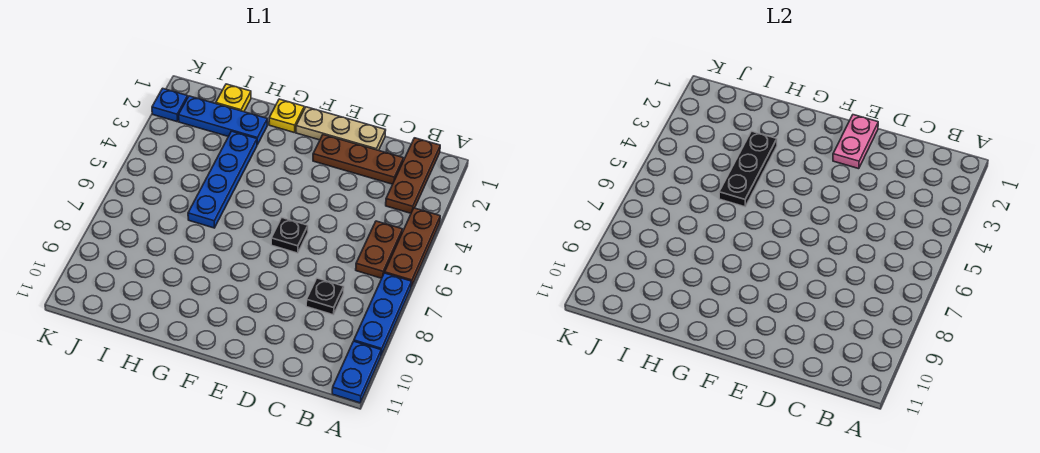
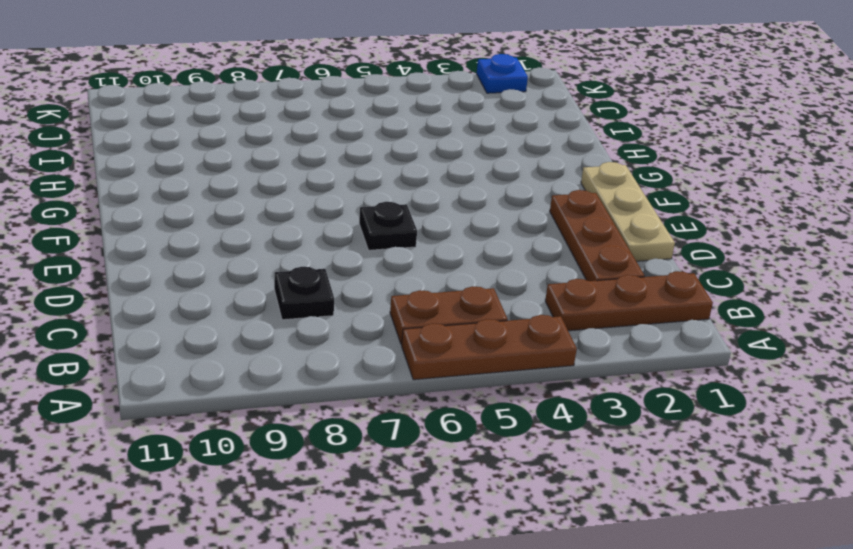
none -> blue plate A7:A9 level 1
none -> blue plate A10:A11 level 1
none -> yellow plate G1 level 1

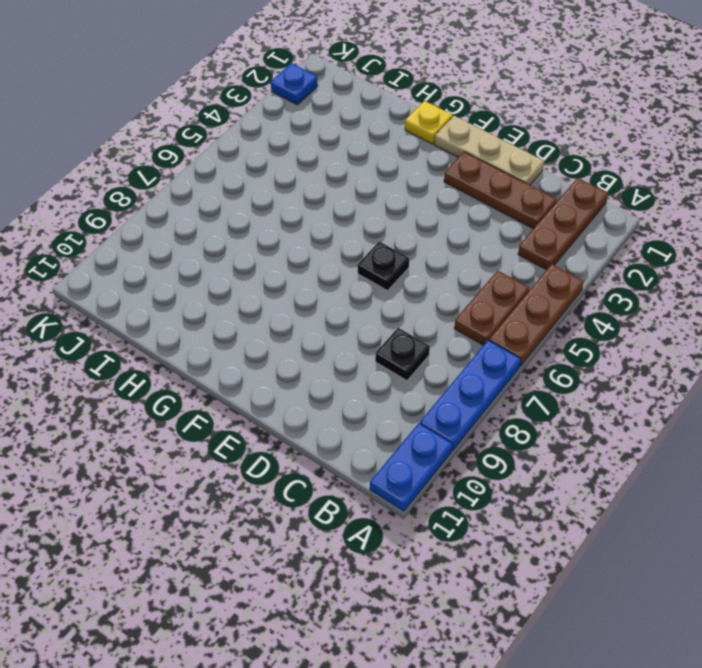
none -> blue plate H2:J2 level 1
none -> blue plate H3:H6 level 1
none -> yellow plate I1 level 1

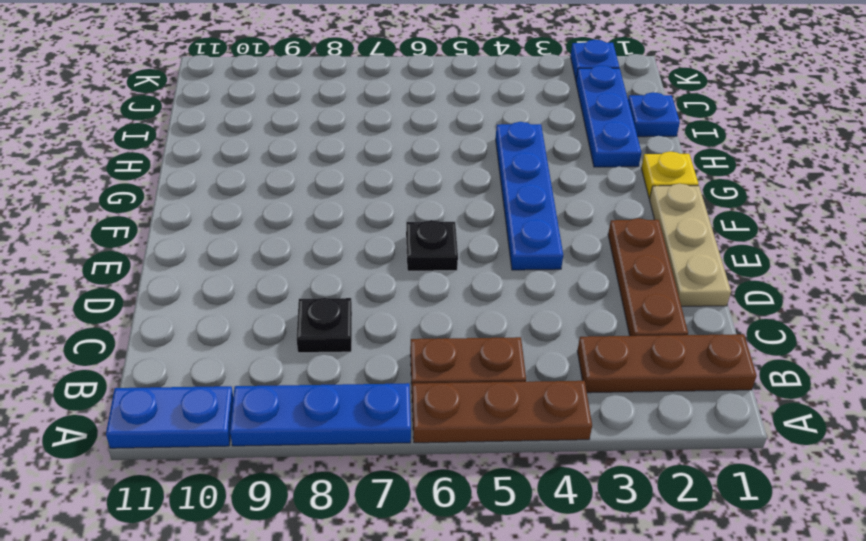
blue plate E4:H4 level 1 -> blue plate H3:H6 level 1
blue plate I1 level 1 -> yellow plate I1 level 1
none -> pink plate E1:E2 level 2
none -> black plate H3:H5 level 2

